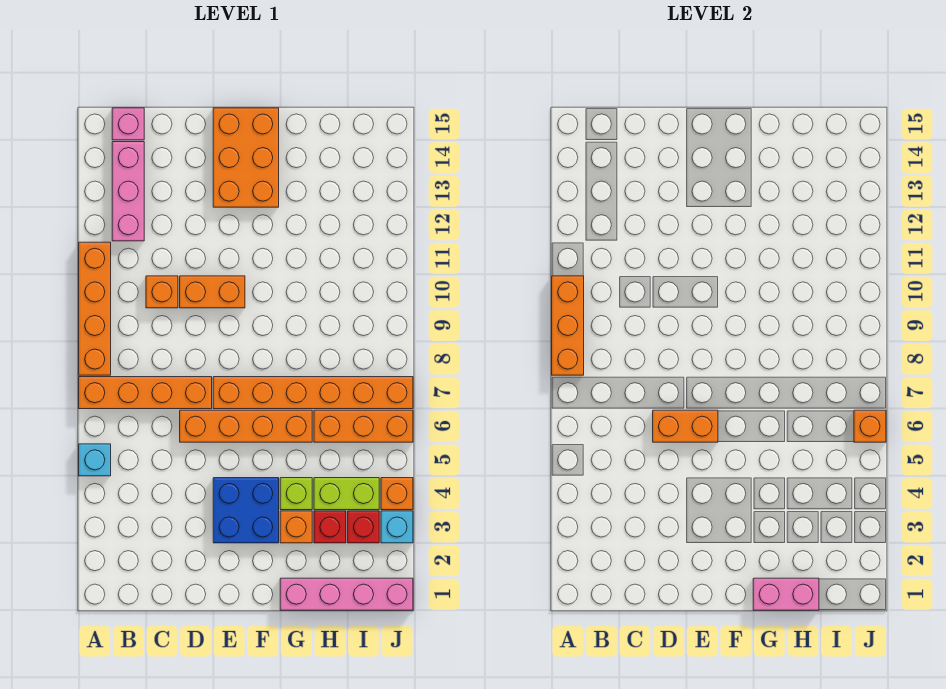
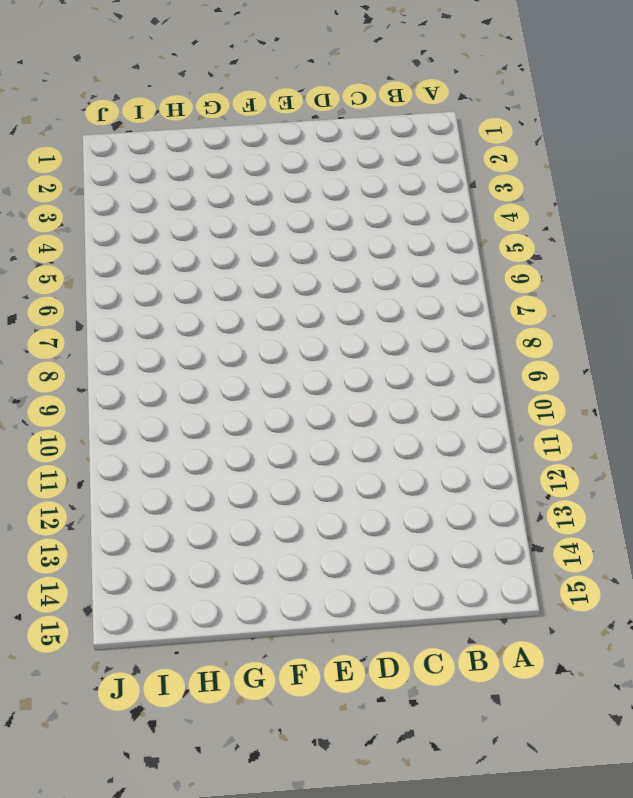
none -> cyan brick A5 level 1
none -> orange brick A7:D7 level 1
none -> orange brick A8:A11 level 1

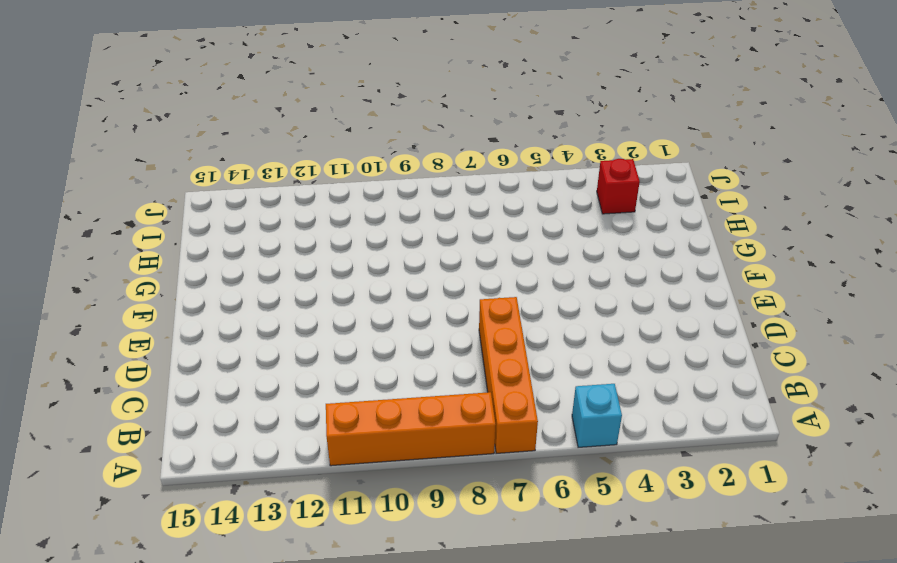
none -> pink brick B12:B14 level 1
none -> pink brick B15 level 1
none -> orange brick C10 level 1

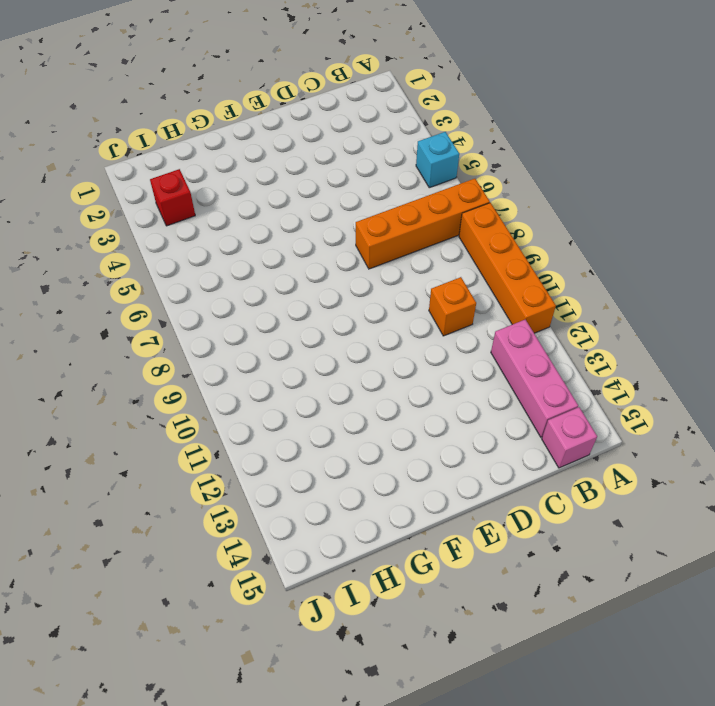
none -> orange brick D6:G6 level 1
none -> orange brick D10:E10 level 1
none -> blue brick E3:F4 level 1

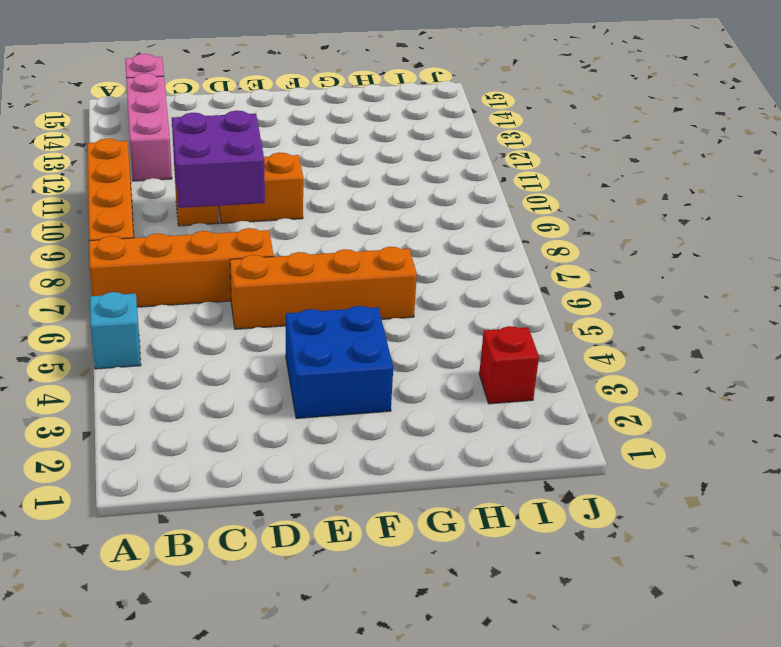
purple brick C9:D10 level 2 -> none
none -> orange brick E7:J7 level 1
none -> orange brick E13:F15 level 1
none -> pink brick G1:J1 level 1

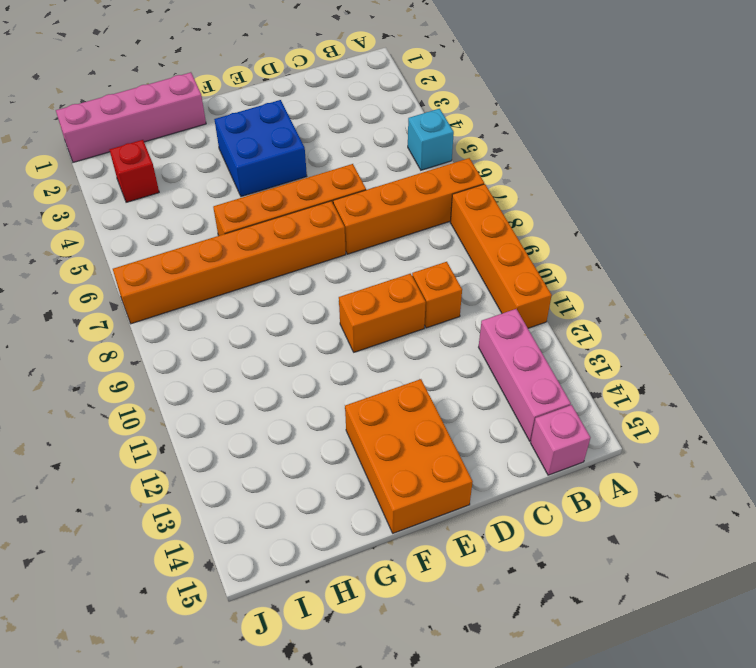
none -> orange brick G3 level 1
none -> lime brick G4 level 1
none -> red brick H3 level 1

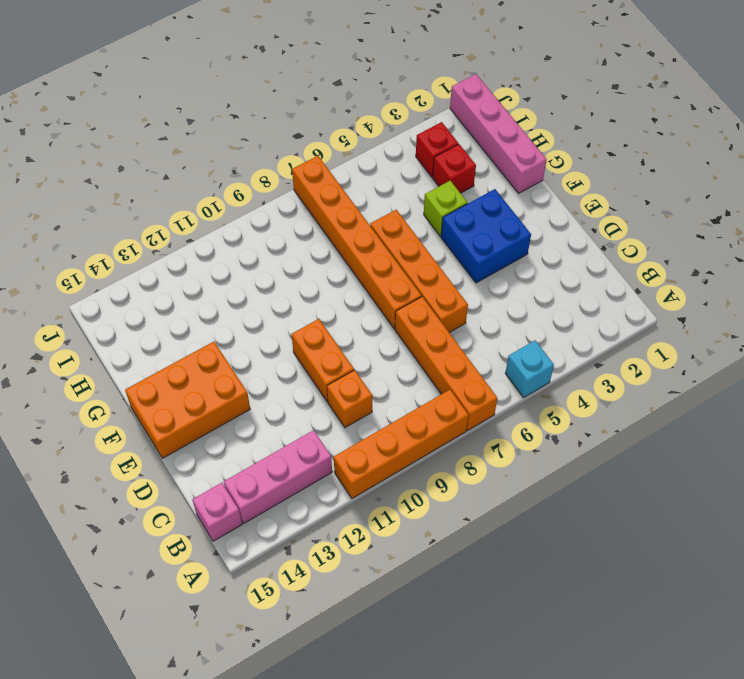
none -> orange brick G3 level 1
none -> lime brick H4:I4 level 1
none -> orange brick H6:J6 level 1

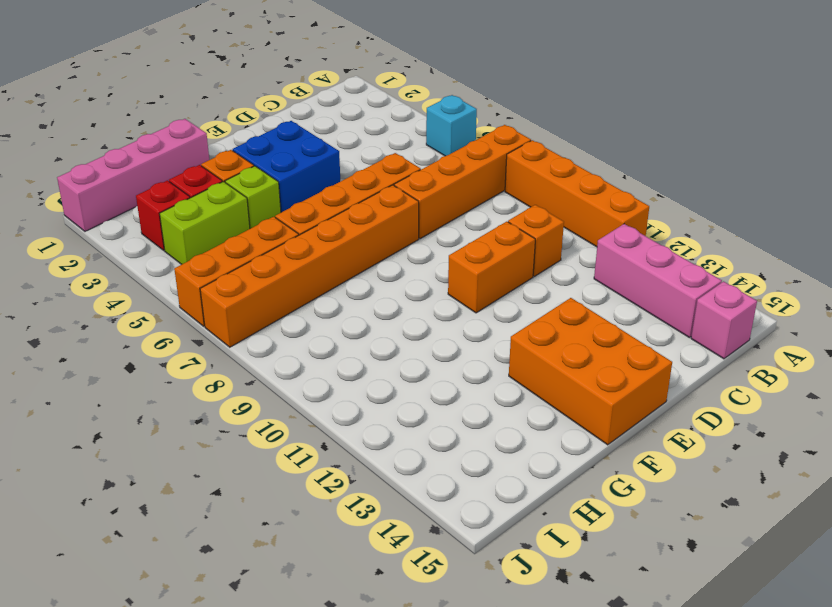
none -> cyan brick J3 level 1
none -> orange brick J4 level 1
none -> orange brick A8:A10 level 2

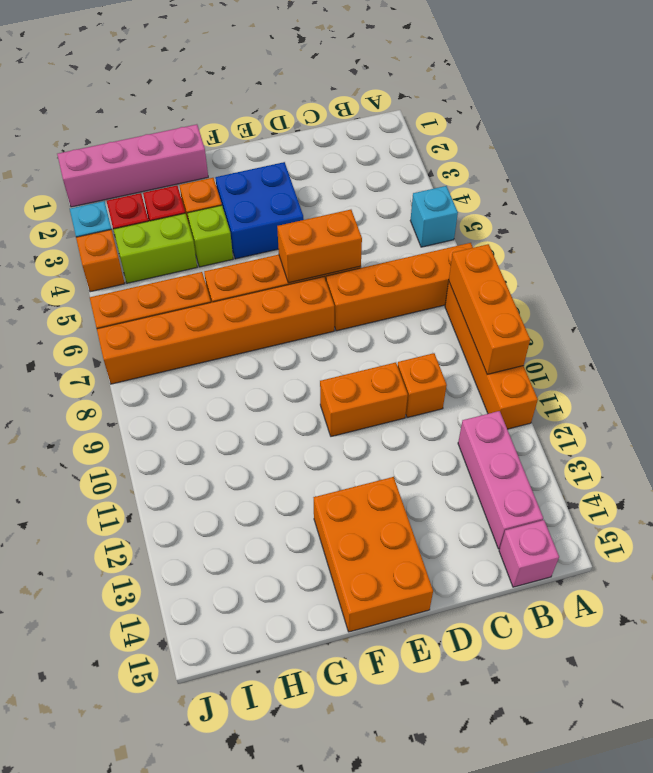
none -> pink brick G1:H1 level 2
none -> orange brick J6 level 2

